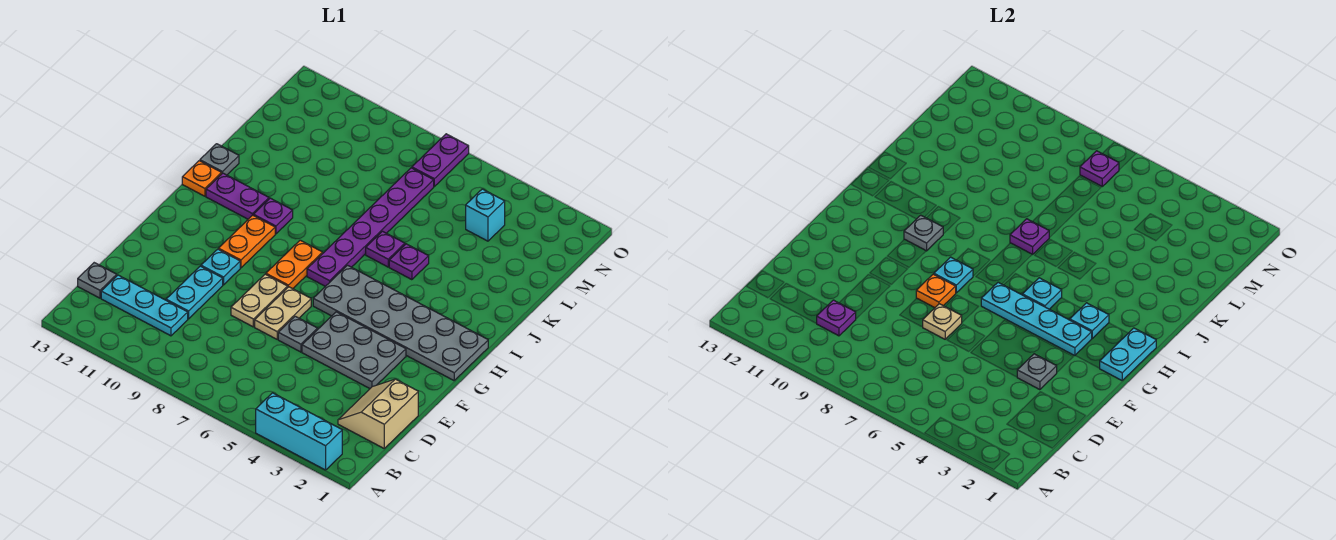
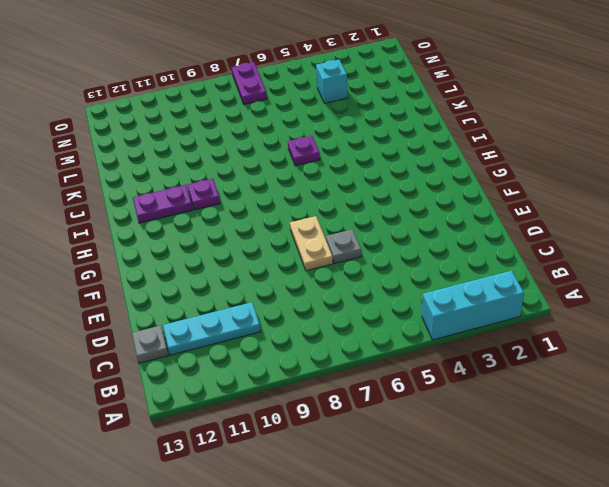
none -> tan slope C1:D2 level 1 top 1
none -> cyan plate D10:E10 level 1
none -> grey plate E3:F5 level 1
none -> tan plate E8:F8 level 1

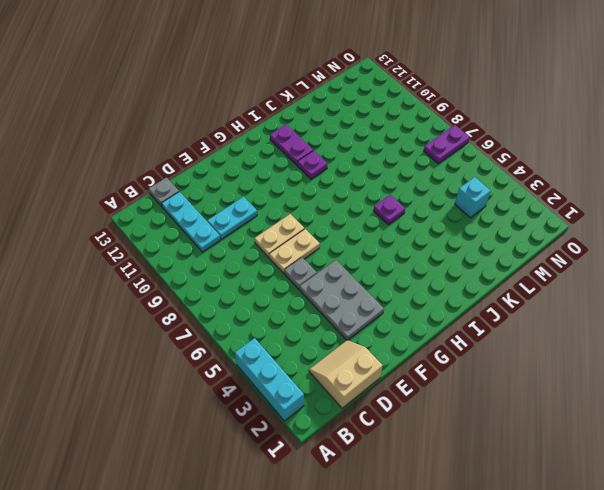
none -> cyan plate F10 level 1
none -> grey plate G1:H6 level 1
none -> orange plate G8:H8 level 1
none -> orange plate G10:H10 level 1

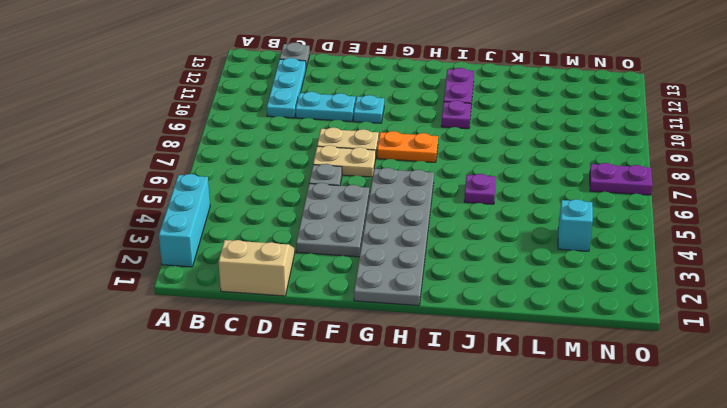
none -> orange plate G10:H10 level 1
none -> purple plate H7:M7 level 1
none -> orange plate I13 level 1
none -> purple plate J5 level 1

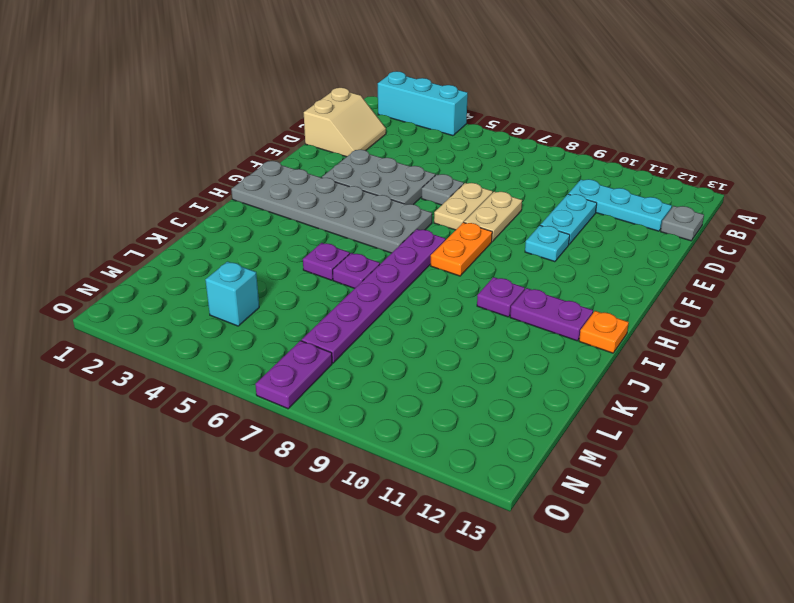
none -> orange plate G10:H10 level 1
none -> grey plate J13 level 1
none -> purple plate C10 level 2
none -> grey plate E3 level 2

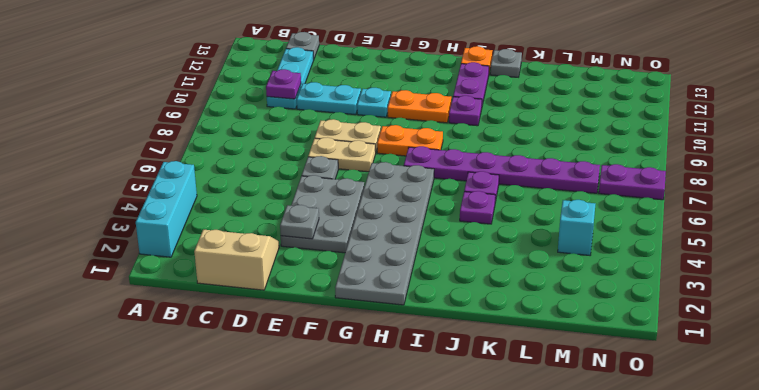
none -> tan plate E7 level 2
none -> orange plate F8 level 2
none -> cyan plate G1:H1 level 2
none -> cyan plate G3:G6 level 2

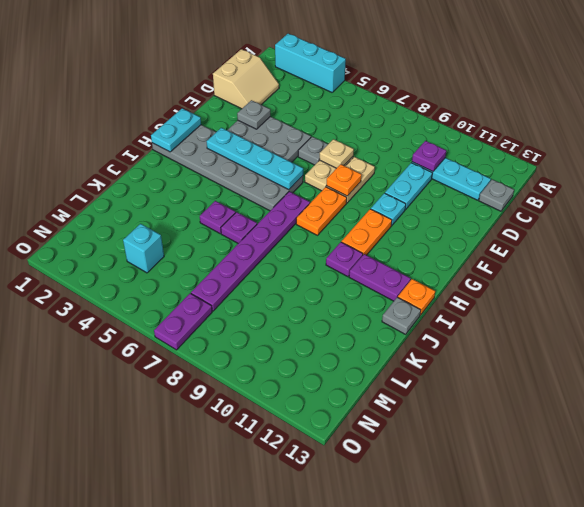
none -> cyan plate G8 level 2
none -> cyan plate H3 level 2
none -> cyan plate H5 level 2
none -> grey plate H10 level 2

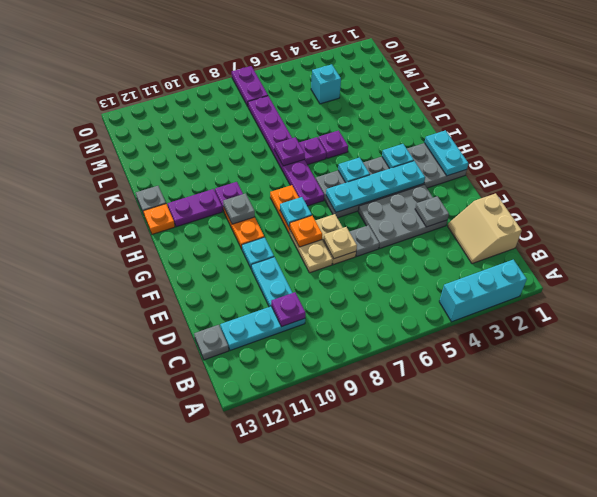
none -> purple plate N7 level 2

